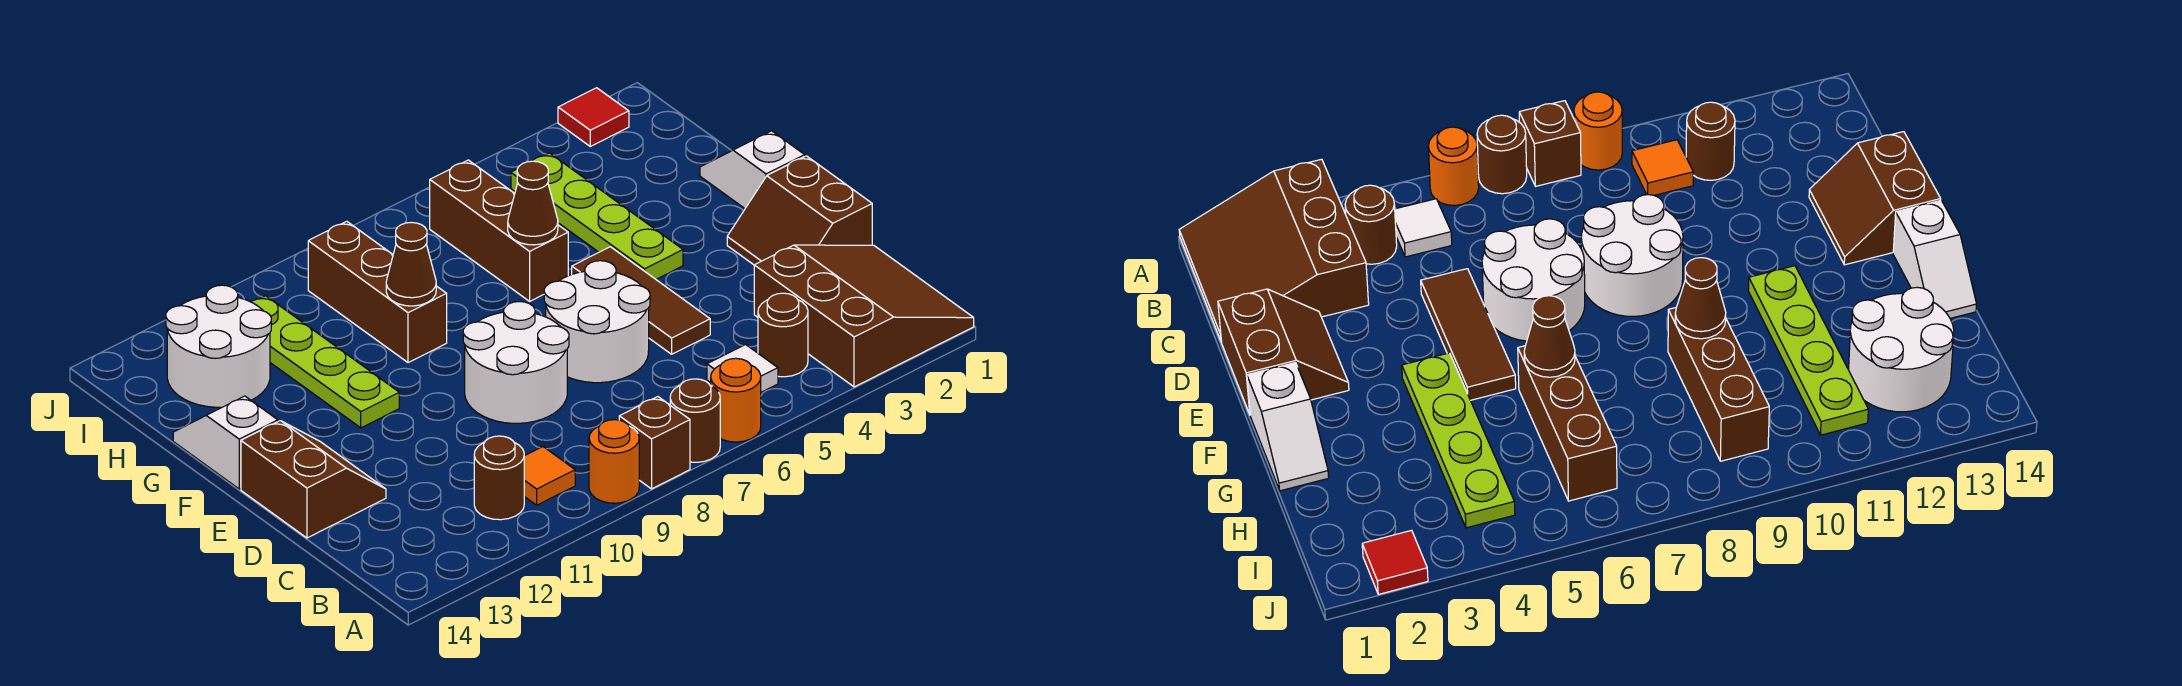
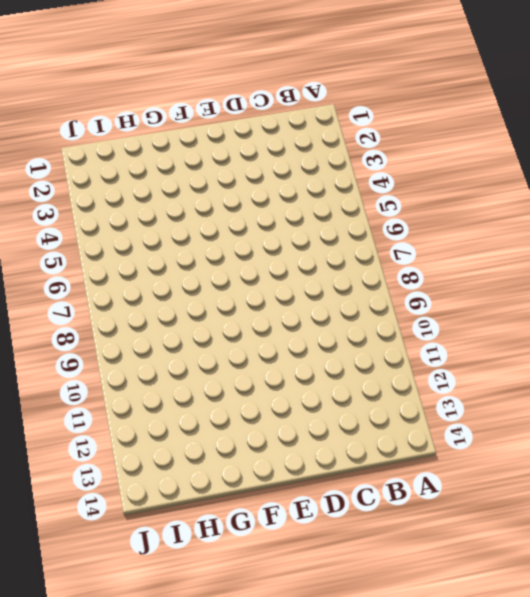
none -> brown slope A1:C3 level 1 top 3
none -> orange round brick A6 level 1
none -> brown round brick A7 level 1

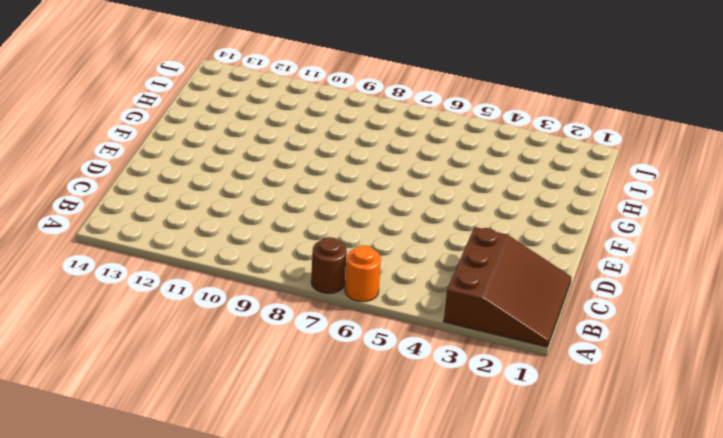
none -> brown brick A8 level 1
none -> orange round brick A9 level 1
none -> brown round brick B4 level 1

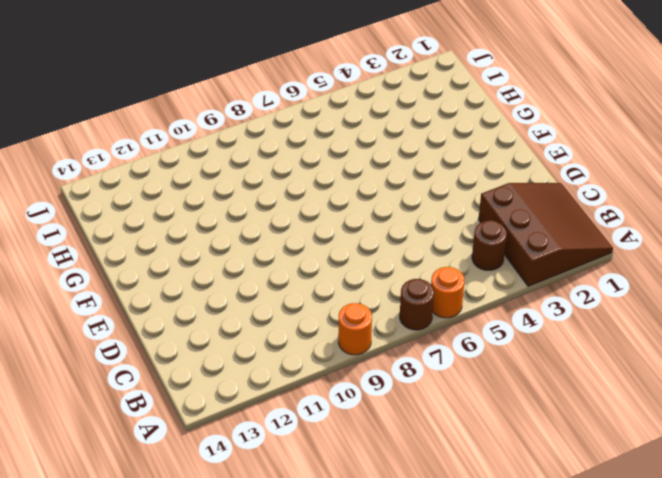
none -> brown brick A8 level 1
none -> white tile B5 level 1
none -> orange tile B10 level 1

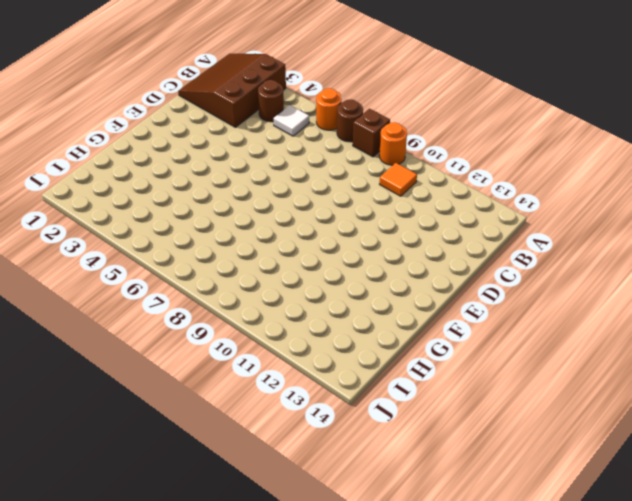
none -> brown round brick B11 level 1
none -> brown slope D1:E2 level 1 top 1
none -> brown tile D5:F5 level 1

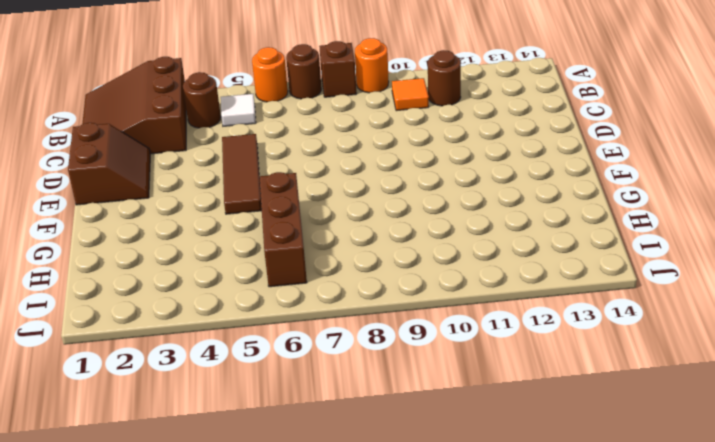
none -> white round brick D6:E7 level 1
none -> white round brick D8:E9 level 1
none -> brown slope D13:E14 level 1 top 14

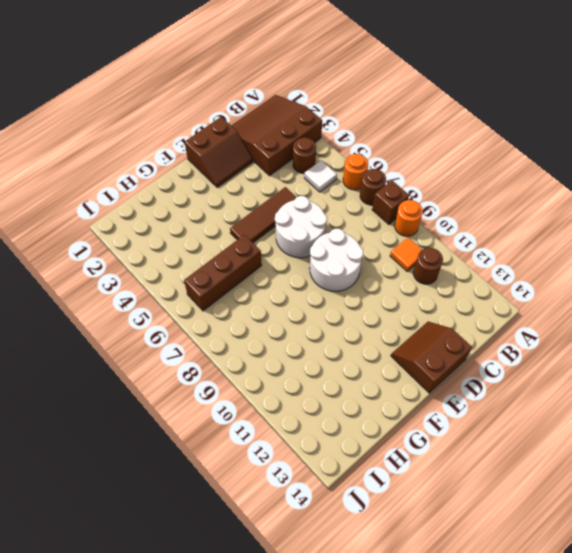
none -> white slope F1:G1 level 1 top F
none -> lime plate F4:I4 level 1
none -> lime plate F11:I11 level 1

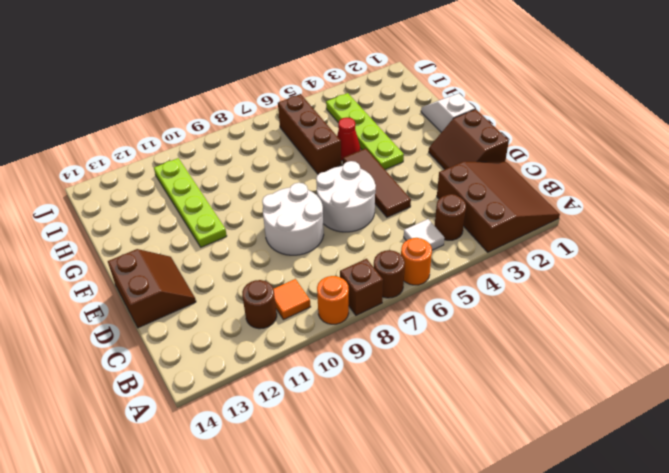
red cone G5 level 1 -> none
none -> white slope F14:G14 level 1 top F
none -> brown brick G9:I9 level 1
none -> white round brick H12:I13 level 1

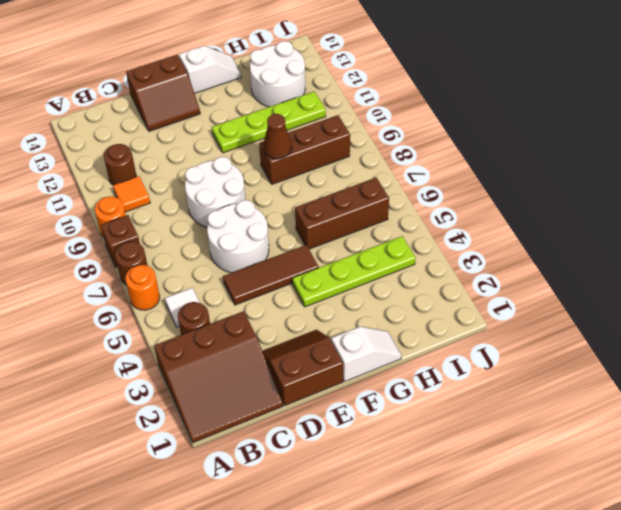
none -> red tile J2 level 1
none -> brown cone G6 level 2

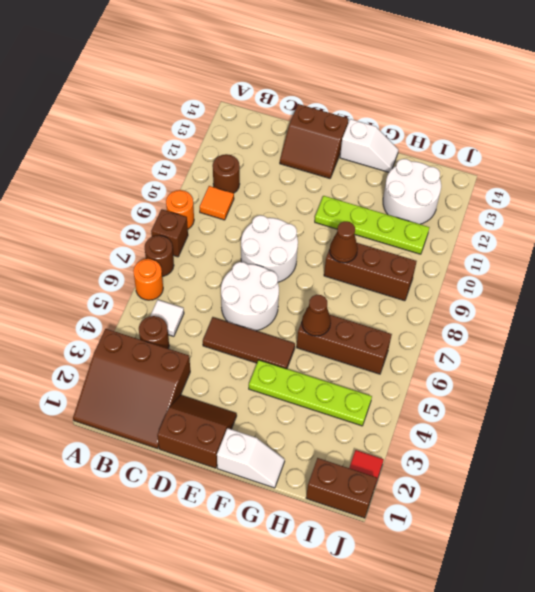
brown brick I1:J1 level 1 -> none

